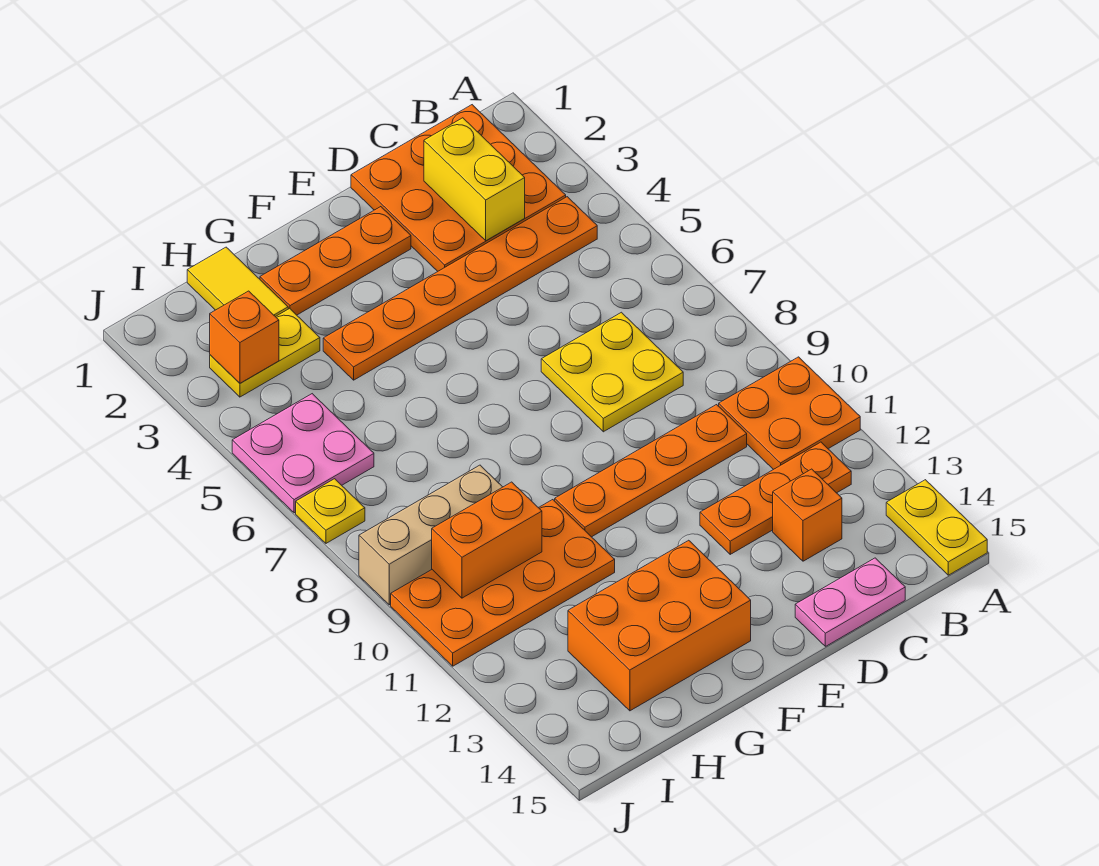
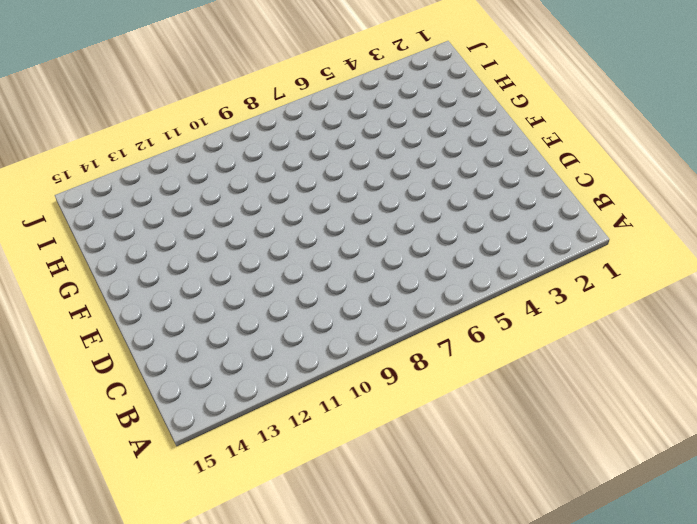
none -> orange plate A10:B11 level 1
none -> yellow plate A14:A15 level 1
none -> orange plate B1:D3 level 1

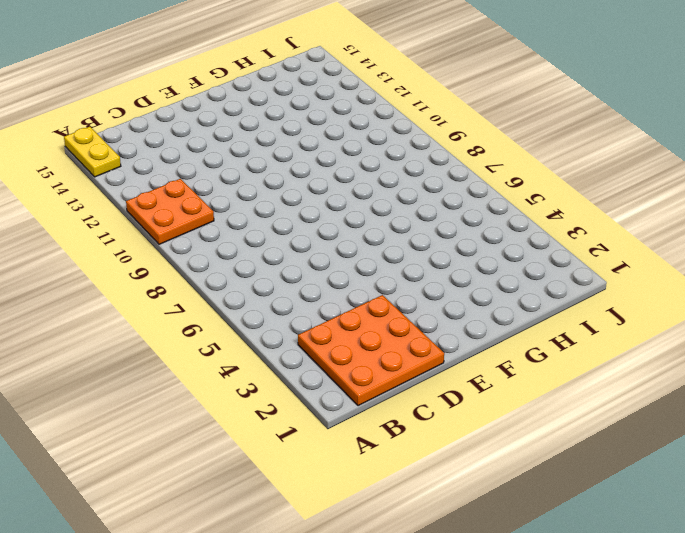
none -> orange plate B4:G4 level 1
none -> orange plate B12:D12 level 1
none -> yellow plate C7:D8 level 1

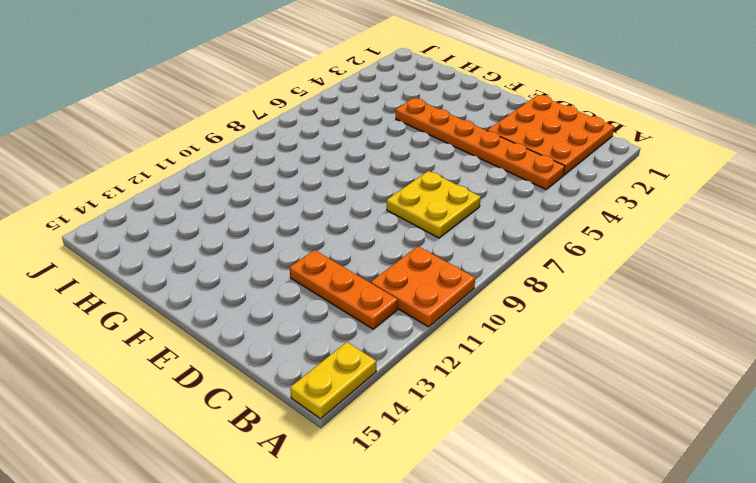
none -> orange plate C10:F10 level 1
none -> orange brick C13 level 1
none -> pink plate C15:D15 level 1

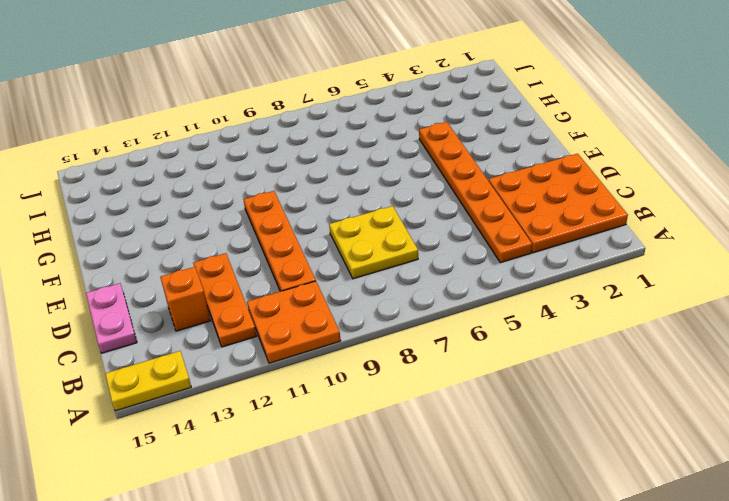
none -> orange plate E2:G2 level 1
none -> orange brick F13:H14 level 1
none -> orange plate G10:J11 level 1

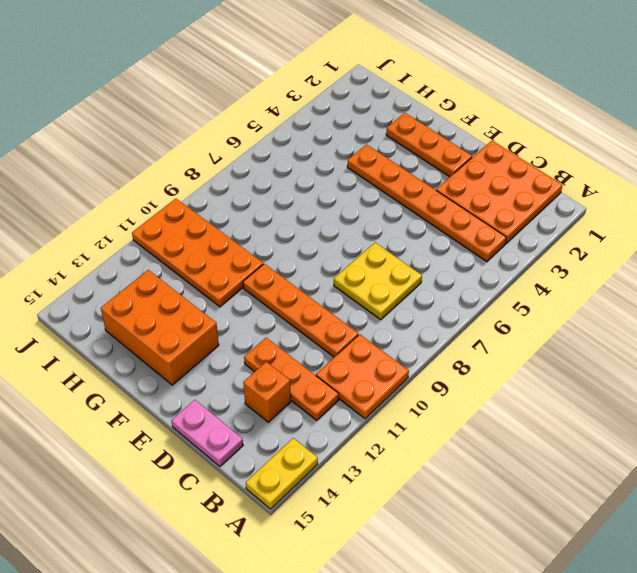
none -> yellow tile H1:H2 level 1
none -> yellow plate H3:I3 level 1
none -> tan brick H9:J9 level 1

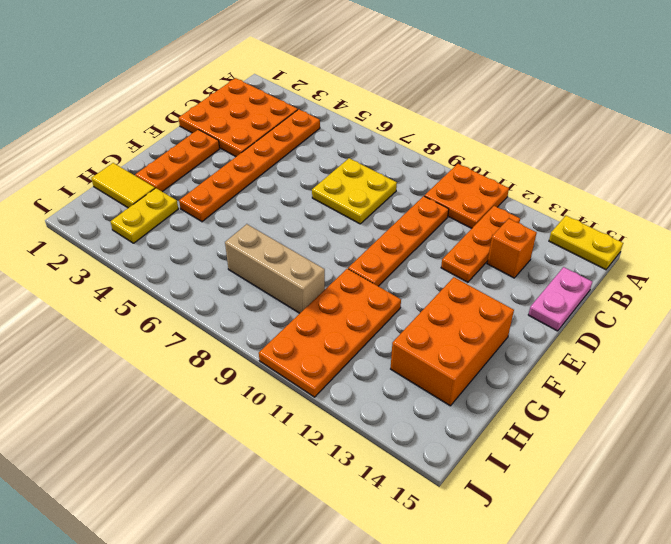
tan brick H7:H9 level 1 -> tan brick H9:J9 level 1
none -> pink plate I5:J6 level 1
none -> yellow plate J7 level 1
none -> yellow brick C2:C3 level 2

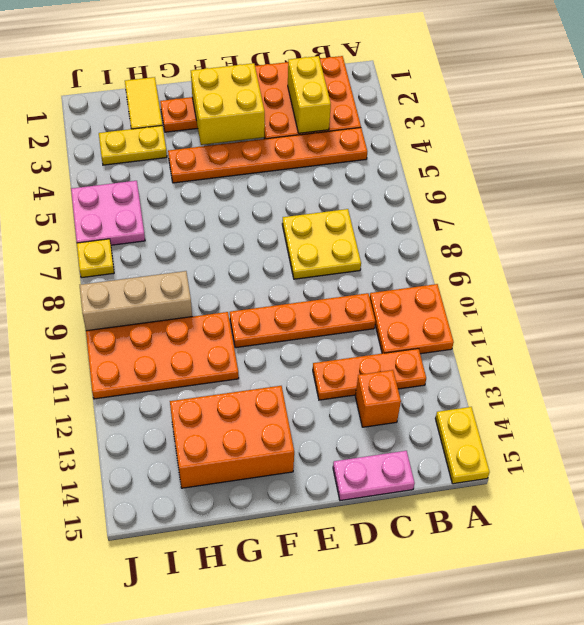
yellow brick E2:F3 level 2 -> none
none -> orange brick H10:I10 level 2
none -> orange brick I3 level 2

